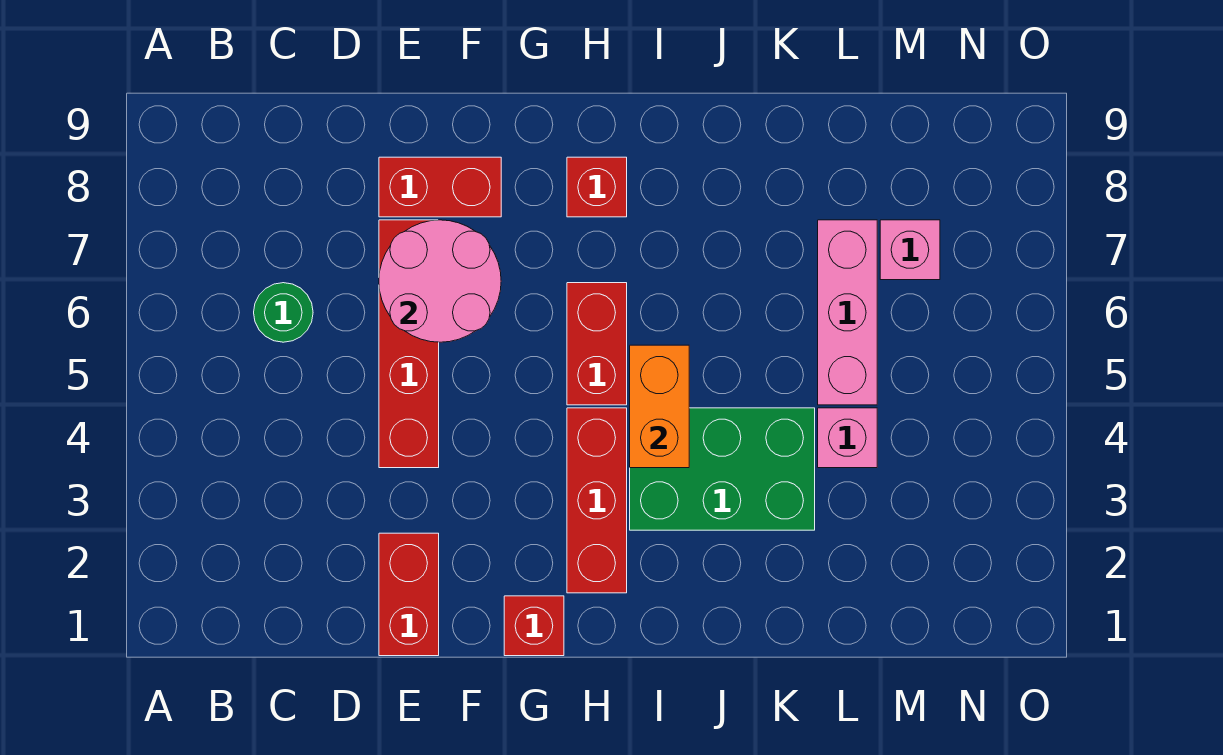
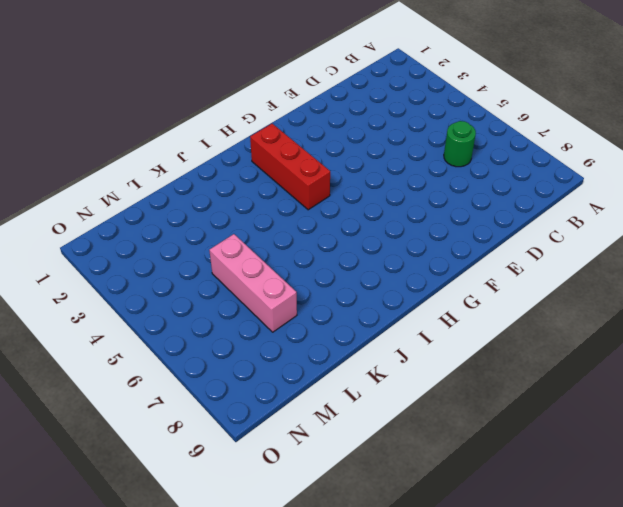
none -> red brick E1:E2 level 1
none -> red brick E4:E7 level 1
none -> red brick E8:F8 level 1

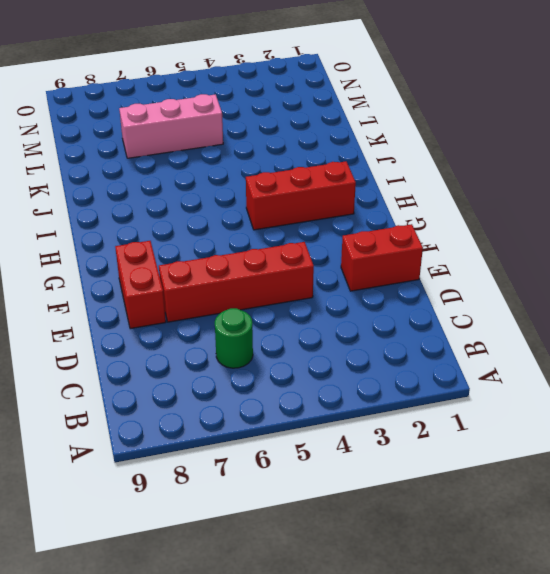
none -> red brick G1 level 1
none -> red brick H5:H6 level 1
none -> red brick H8 level 1

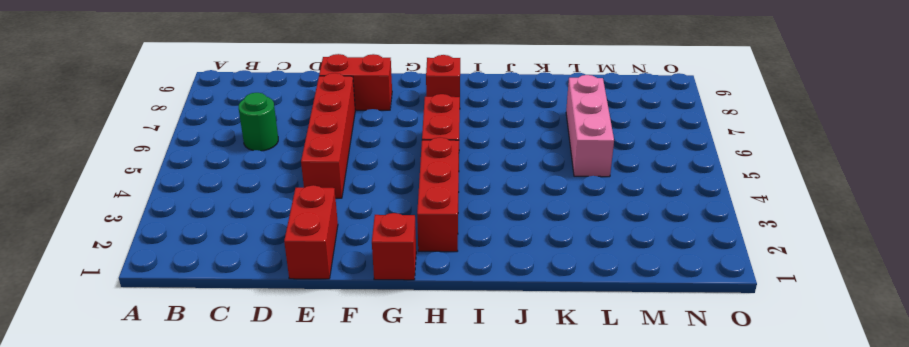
none -> green brick I3:K4 level 1
none -> pink brick L4 level 1
none -> pink brick M7 level 1

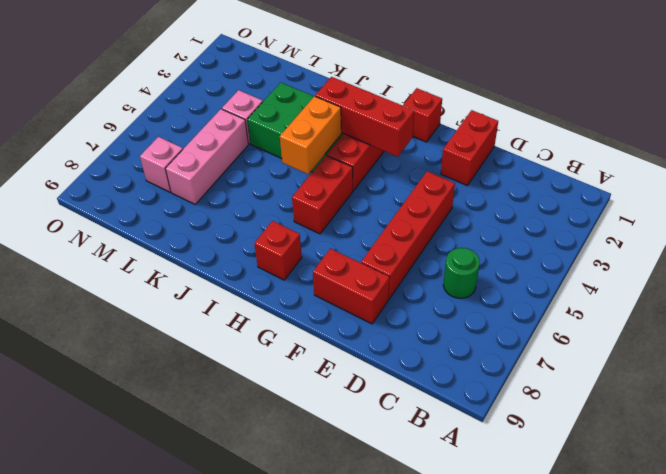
red brick G3:I3 level 2 -> none
none -> pink round brick E6:F7 level 2

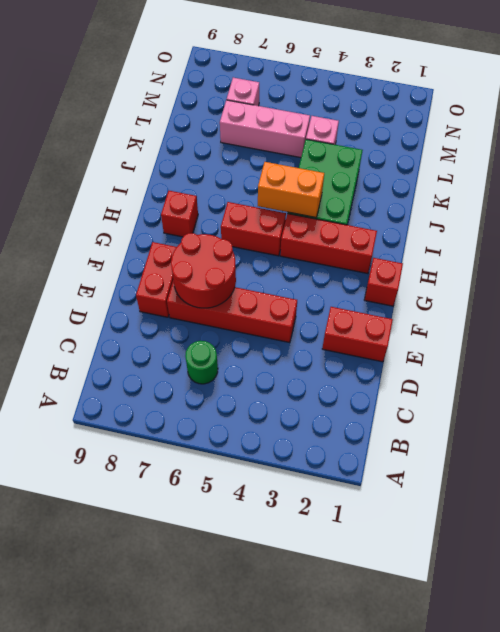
red round brick E6:F7 level 2 -> pink round brick E6:F7 level 2

